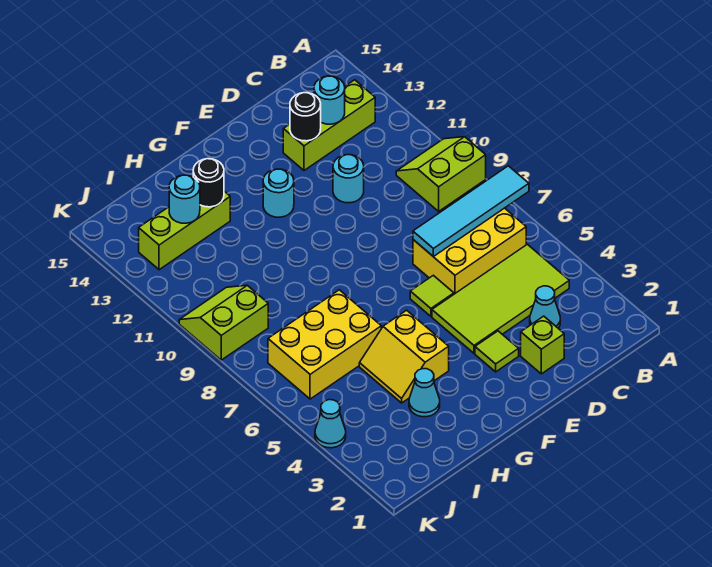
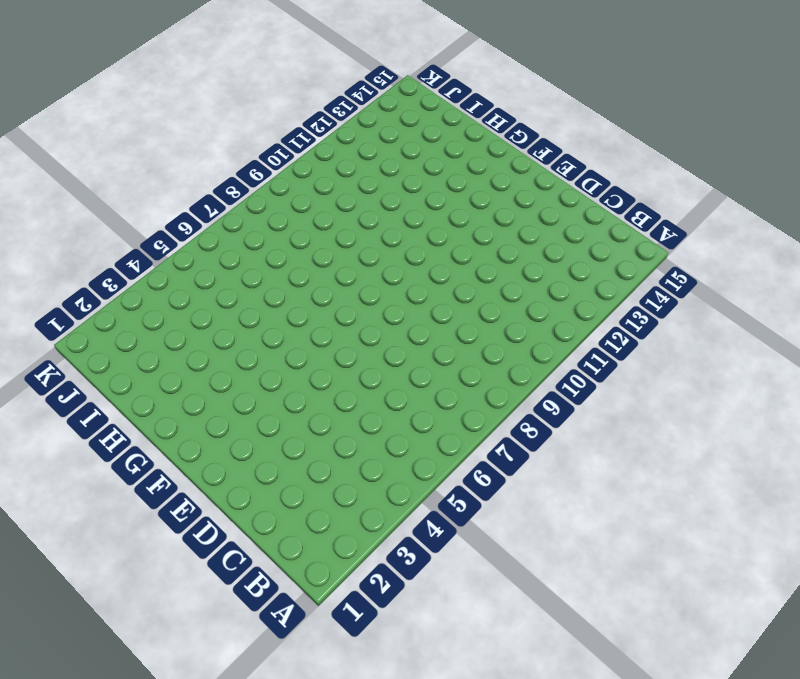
none -> lime slope A9:B10 level 1 top 9
none -> lime tile B4:E5 level 1
none -> yellow brick B6:D7 level 1

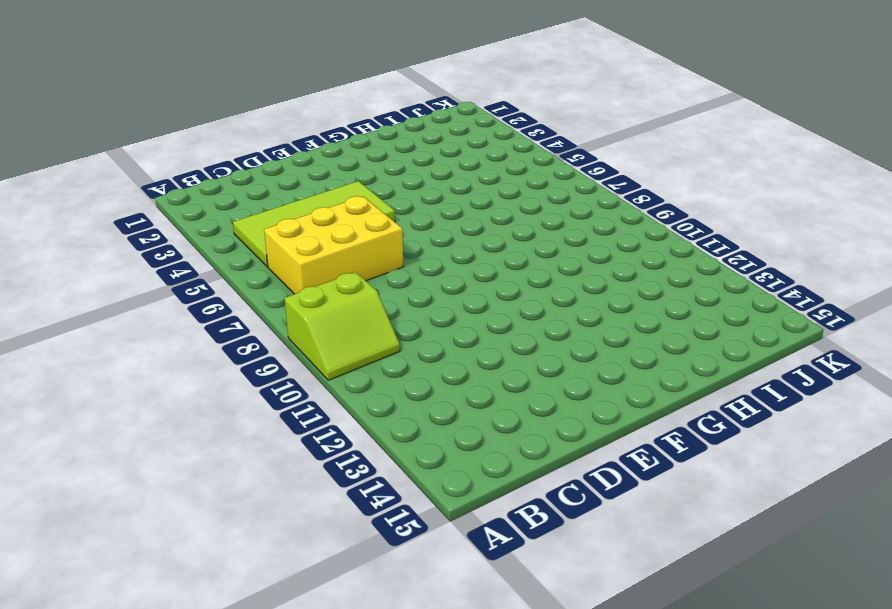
none -> lime brick B13:D13 level 1
none -> cyan cone C3 level 1
none -> lime brick D2 level 1

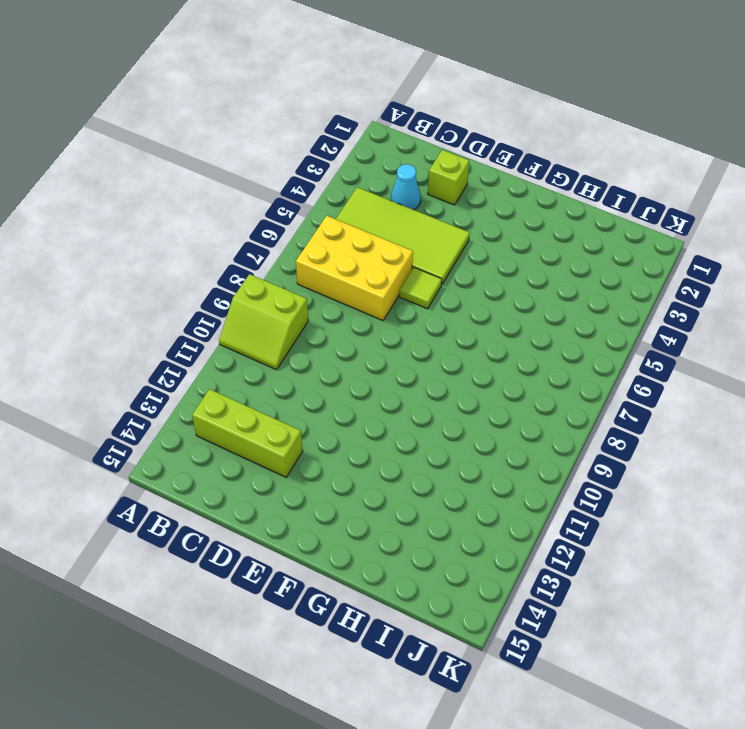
none -> cyan round brick D11 level 1
none -> lime tile E3 level 1
none -> cyan round brick F12 level 1

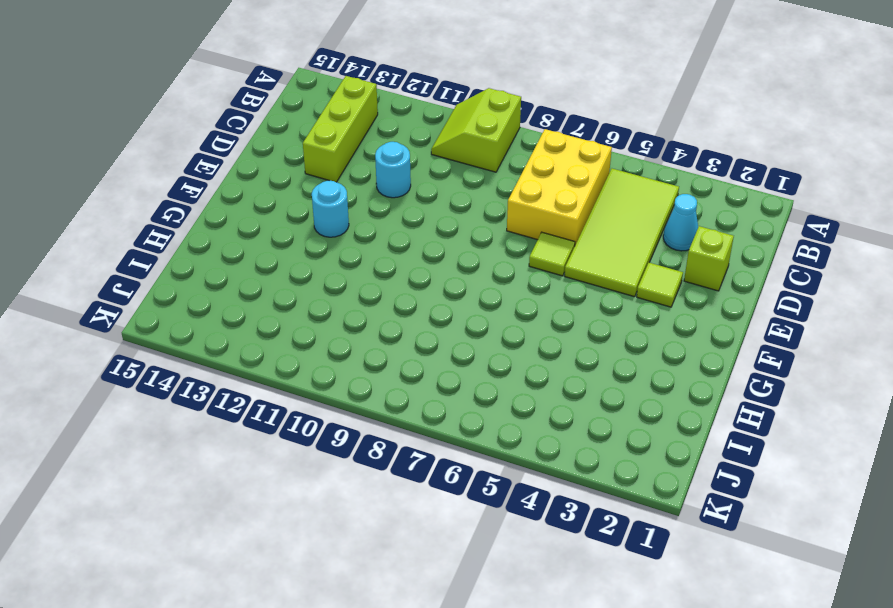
none -> yellow slope G4:H5 level 1 top G
none -> cyan cone H3 level 1
none -> yellow brick H6:J7 level 1

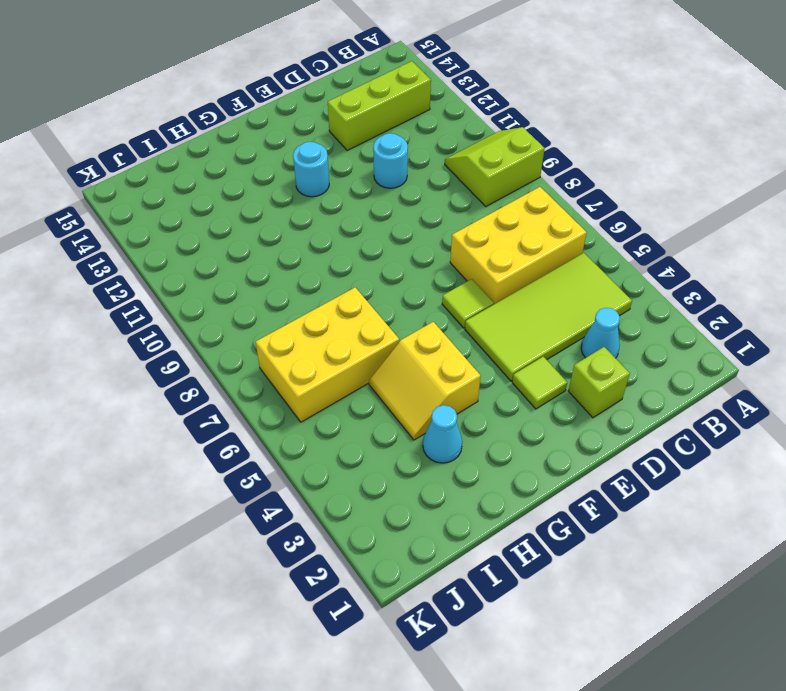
none -> lime brick H13:J13 level 1
none -> lime slope J9:K10 level 1 top 9
none -> cyan cone K4 level 1

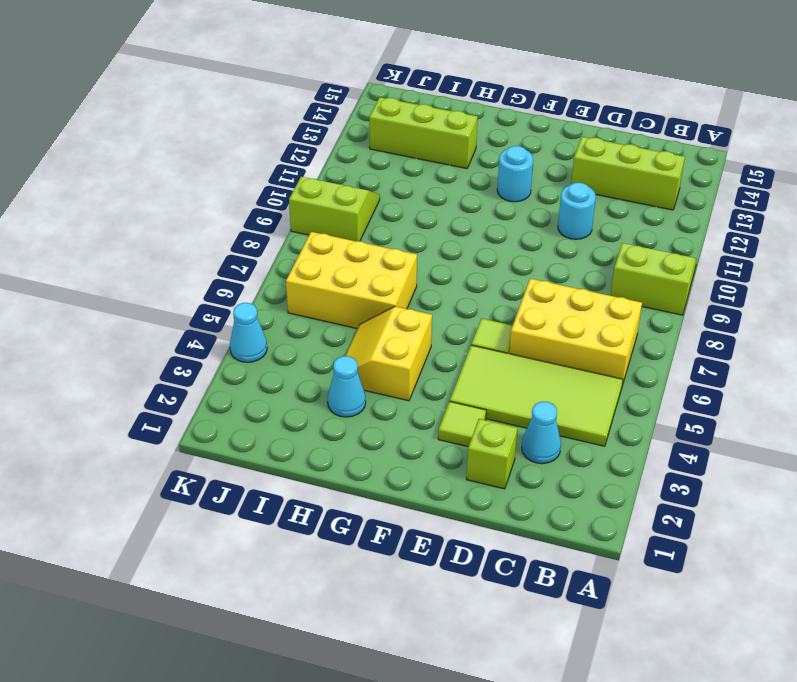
none -> cyan tile A7:D7 level 2
none -> cyan round brick C13 level 2
none -> black round brick D13 level 2

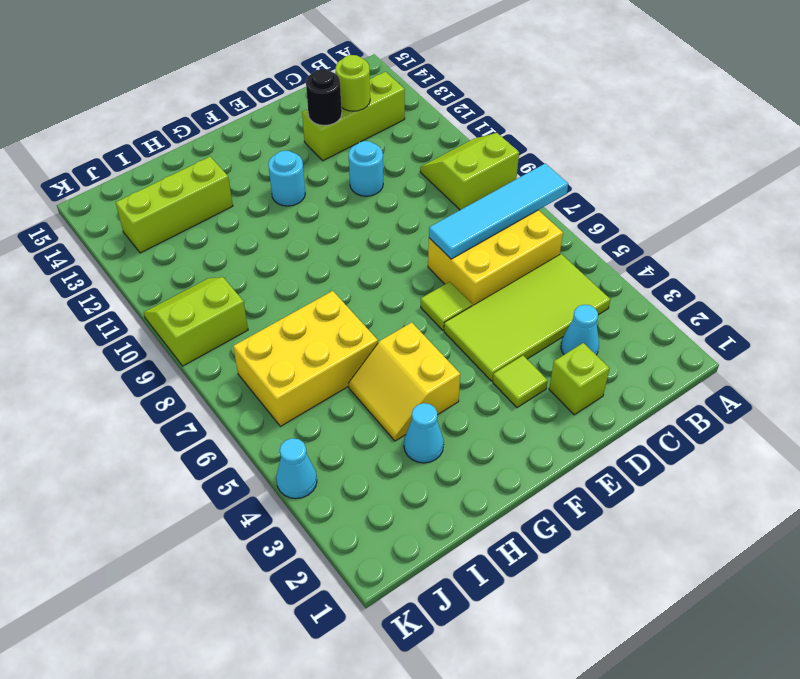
lime round brick C13 level 2 -> cyan round brick C13 level 2
none -> black round brick H13 level 2
none -> cyan round brick I13 level 2

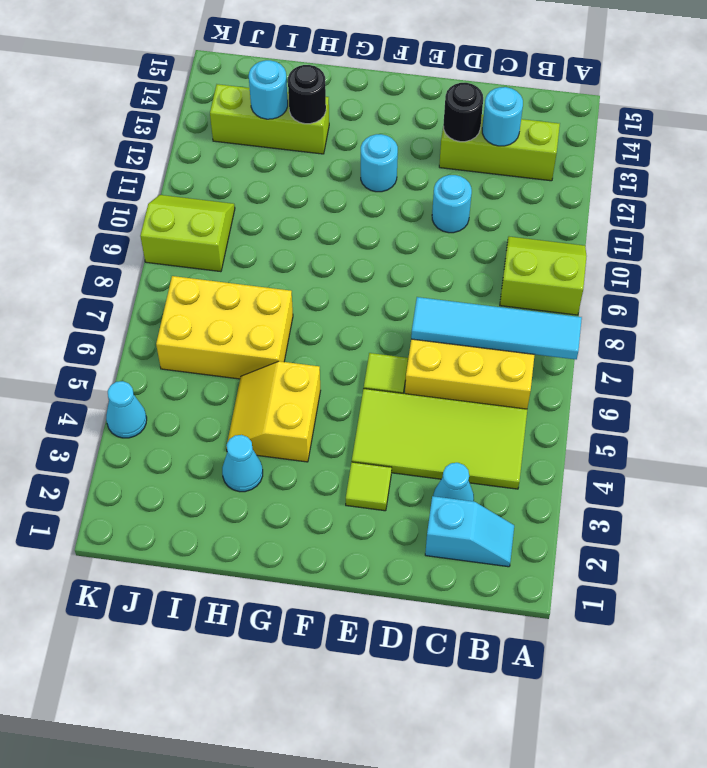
cyan slope B2:C2 level 1 top C -> none
none -> lime brick D2 level 1

